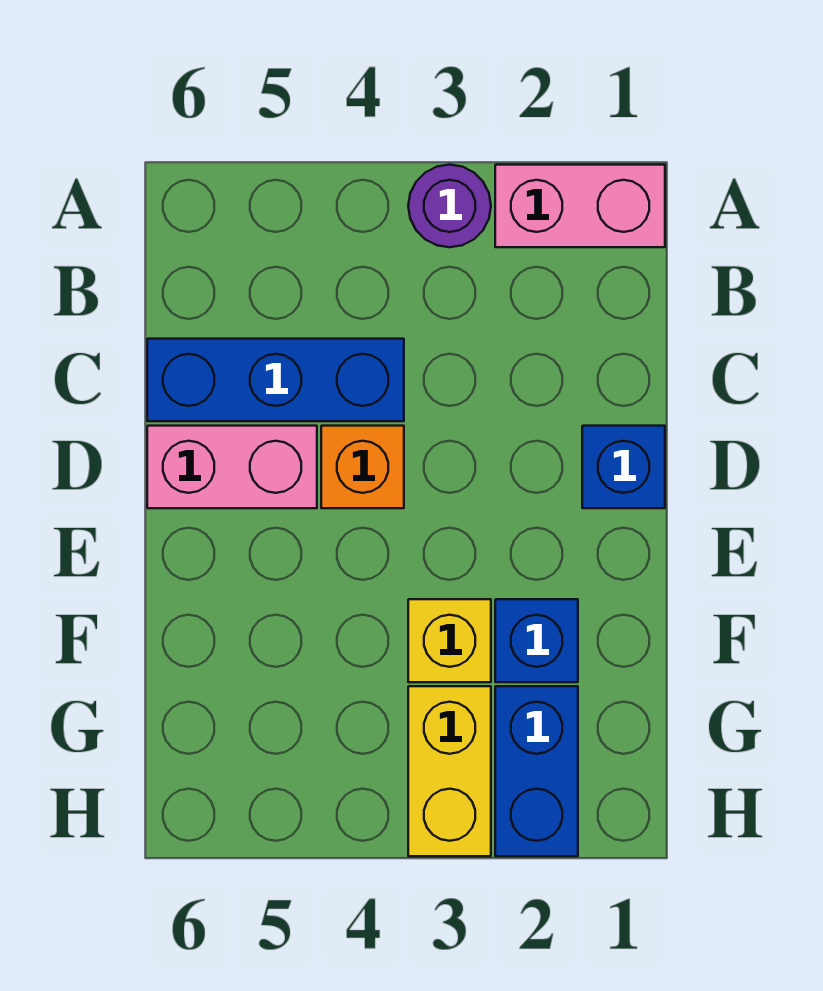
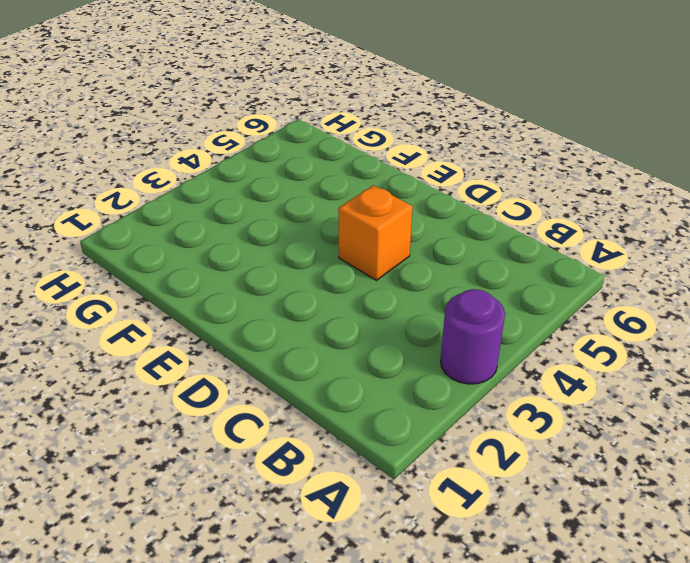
none -> pink brick A1:A2 level 1
none -> blue brick C4:C6 level 1

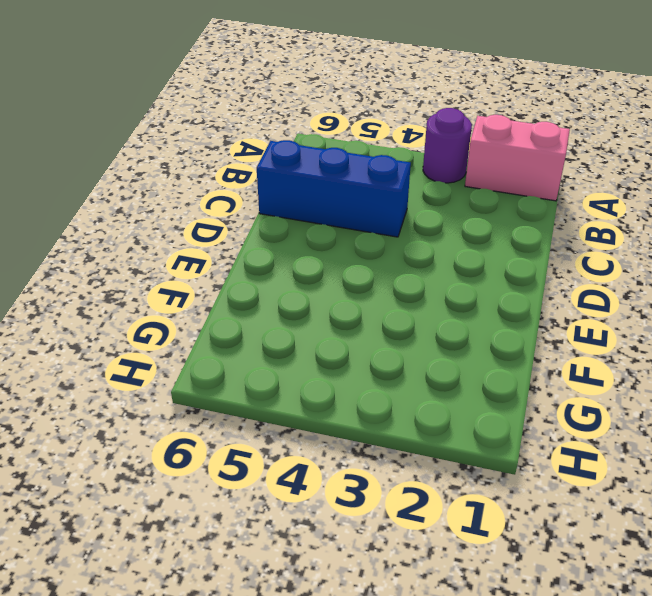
none -> blue brick D1 level 1
none -> orange brick D4 level 1

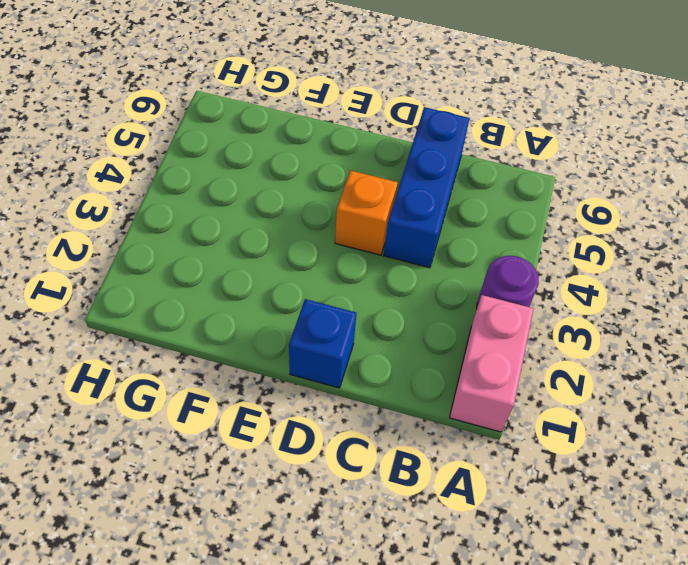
none -> pink brick D5:D6 level 1
none -> blue brick F2 level 1

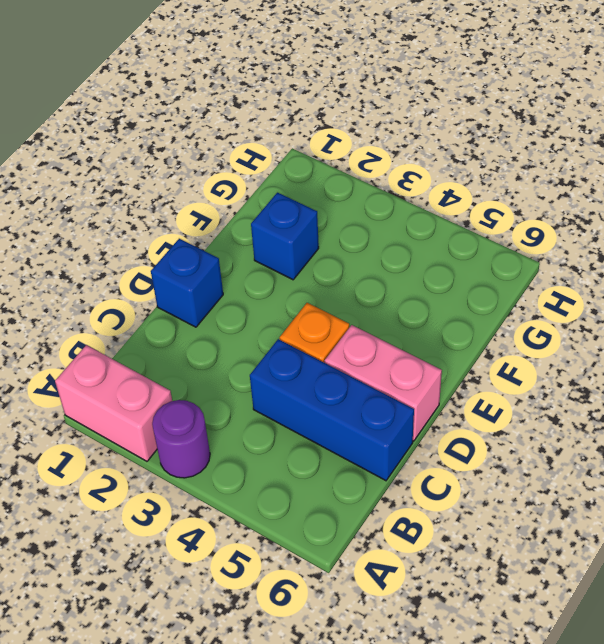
none -> yellow brick F3 level 1
none -> blue brick G2:H2 level 1

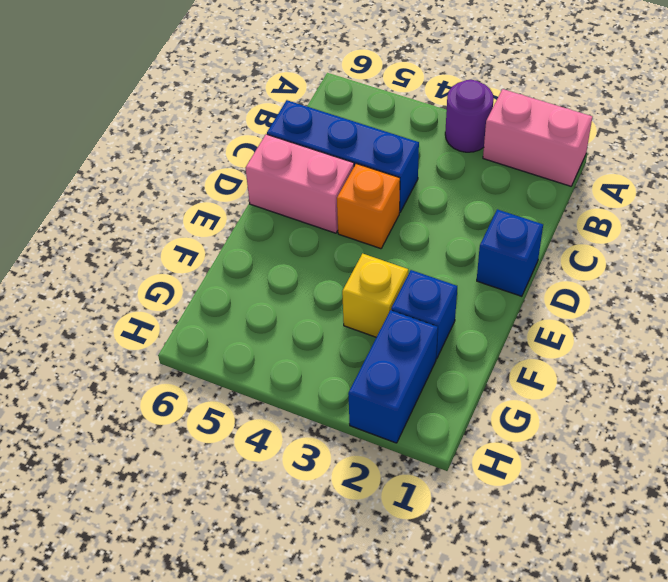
none -> yellow brick G3:H3 level 1

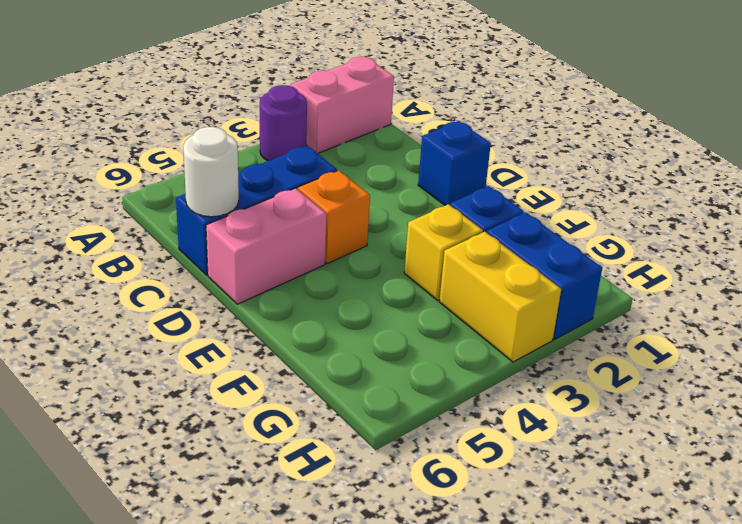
white round brick C6 level 2 -> none

